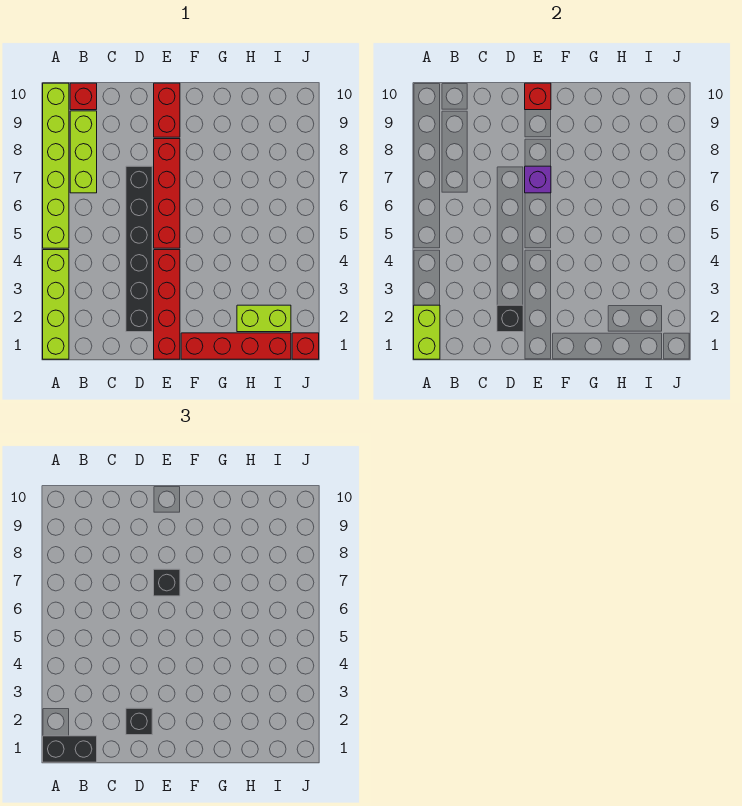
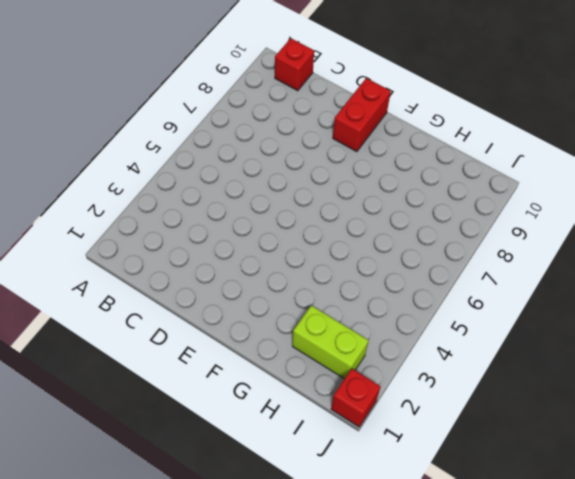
none -> lime brick A1:A4 level 1
none -> lime brick A5:A10 level 1
none -> lime brick B7:B9 level 1

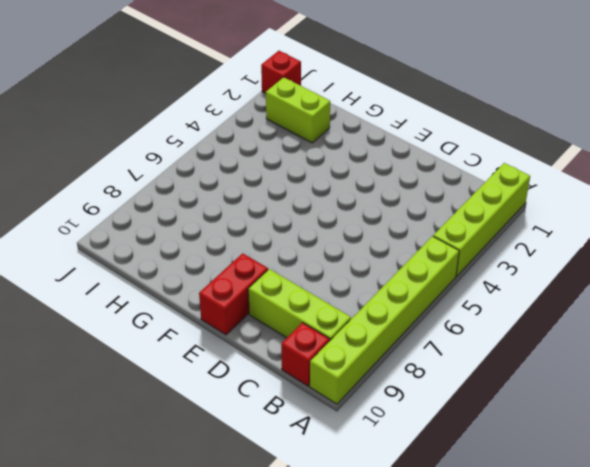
lime brick B9:D9 level 1 -> lime brick B7:B9 level 1
none -> black brick D2:D7 level 1
none -> red brick E1:E4 level 1
none -> red brick E5:E8 level 1

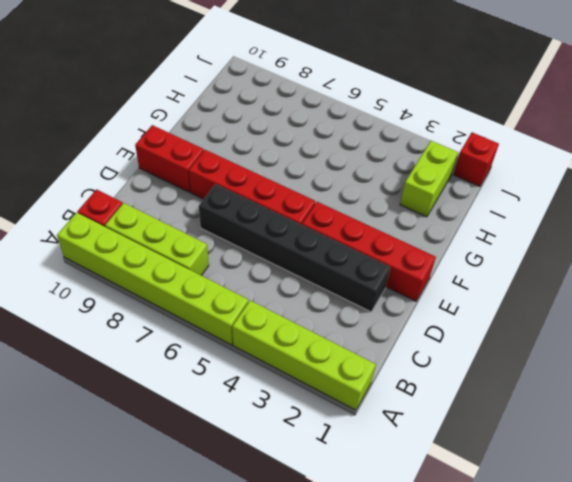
none -> red brick F1:I1 level 1
none -> lime brick A1:A2 level 2
none -> black brick D2 level 2

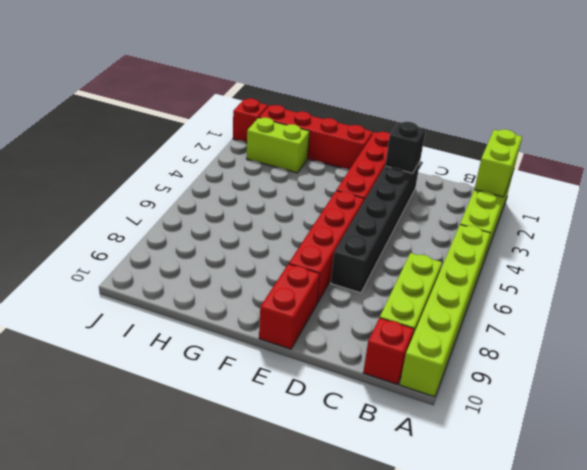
none -> purple brick E7 level 2
none -> red brick E10 level 2
none -> black brick A1:B1 level 3

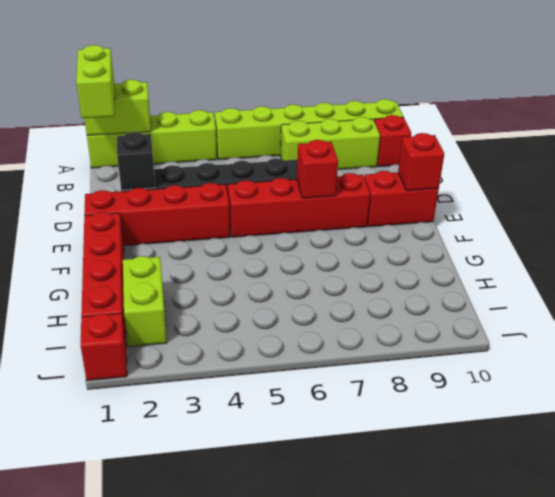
lime brick A1:B1 level 3 -> black brick A1:B1 level 3
red brick E7 level 2 -> purple brick E7 level 2
none -> black brick D2 level 3
none -> black brick E7 level 3

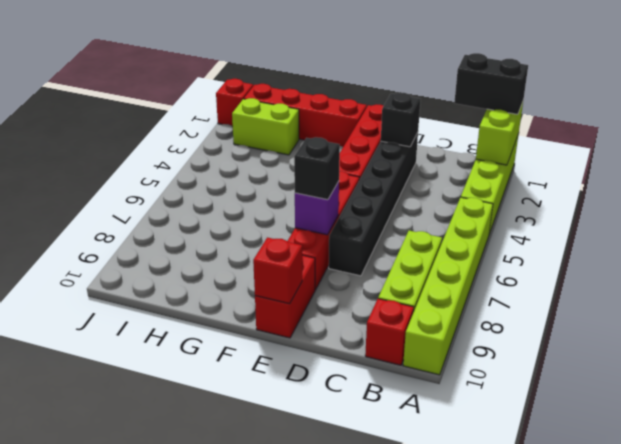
none -> black brick D2 level 3

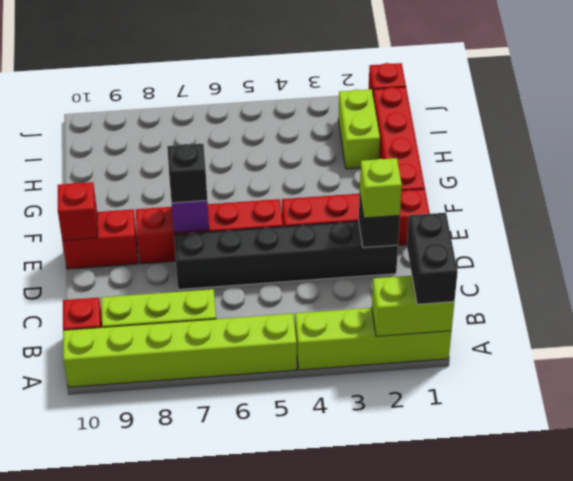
lime brick D2 level 3 -> black brick D2 level 3

